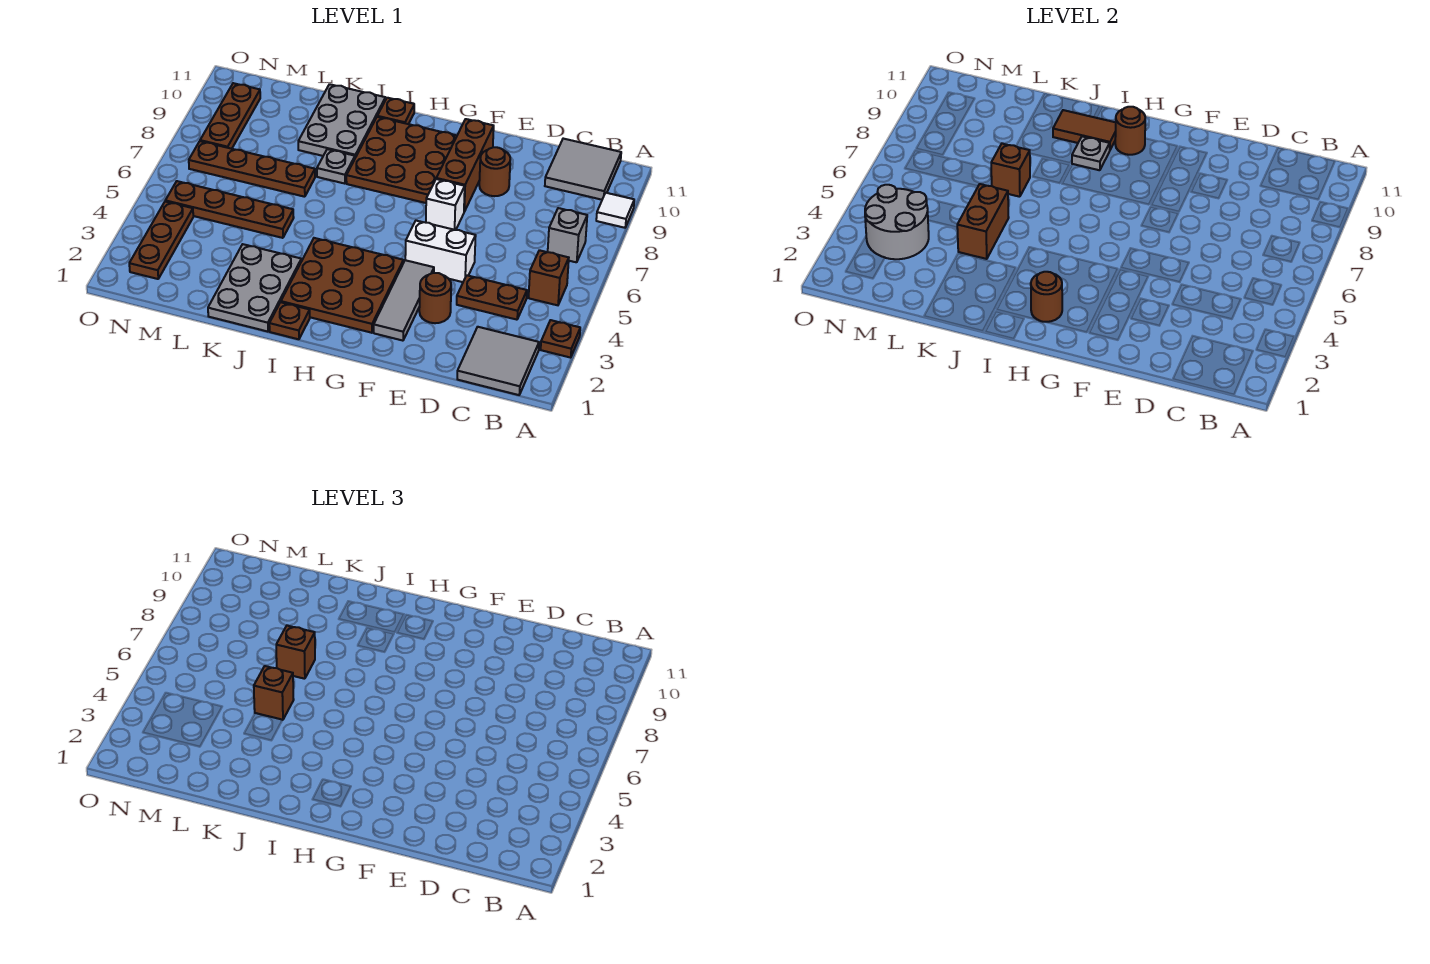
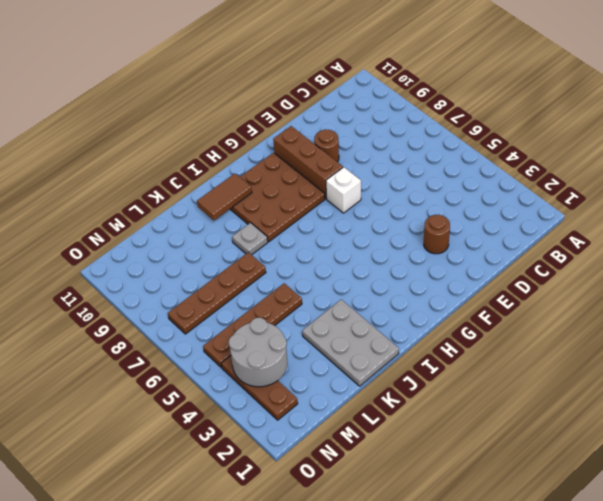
none -> brown plate A3 level 1
none -> white tile A9 level 1
none -> grey tile B1:C2 level 1
none -> brown brick B5 level 1

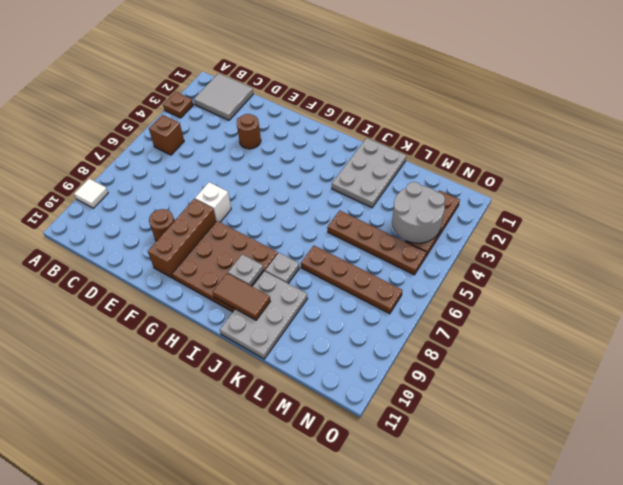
none -> grey brick B7 level 1
none -> grey tile B10:C11 level 1
none -> brown plate C4:D4 level 1
none -> white brick E5:F5 level 1

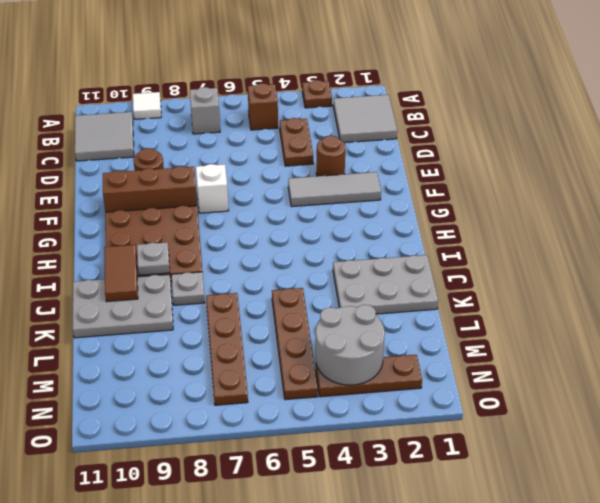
none -> white brick E5:F5 level 1
none -> brown plate G2:I4 level 1
none -> brown plate I1 level 1
none -> brown plate I11 level 1

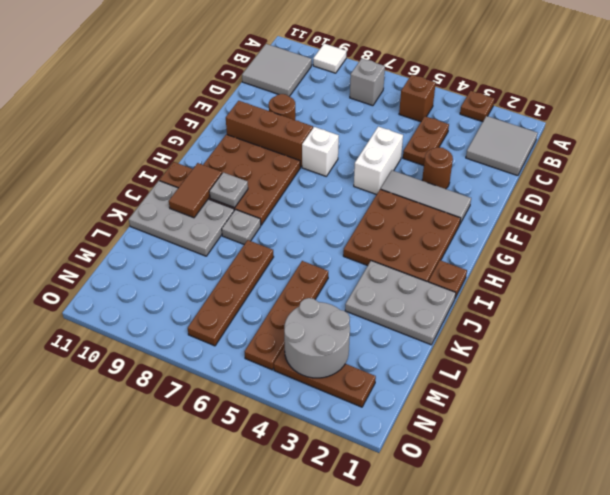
none -> brown plate N8:N10 level 1
none -> brown round brick H2 level 2
none -> brown round brick H10 level 2
none -> brown brick K4:K5 level 2

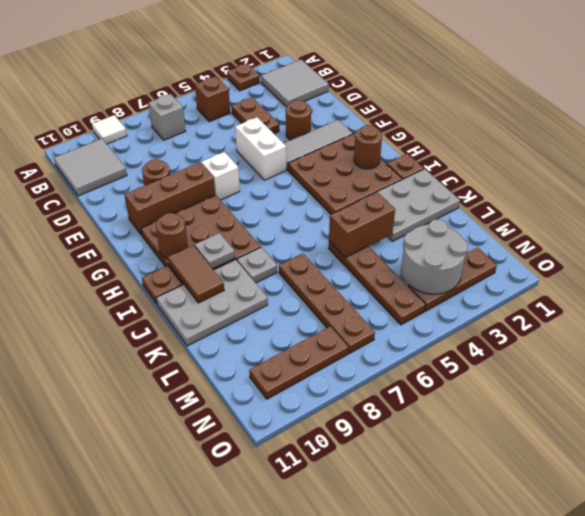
none -> brown brick K7 level 2
none -> brown brick K5 level 3
none -> brown brick K7 level 3

